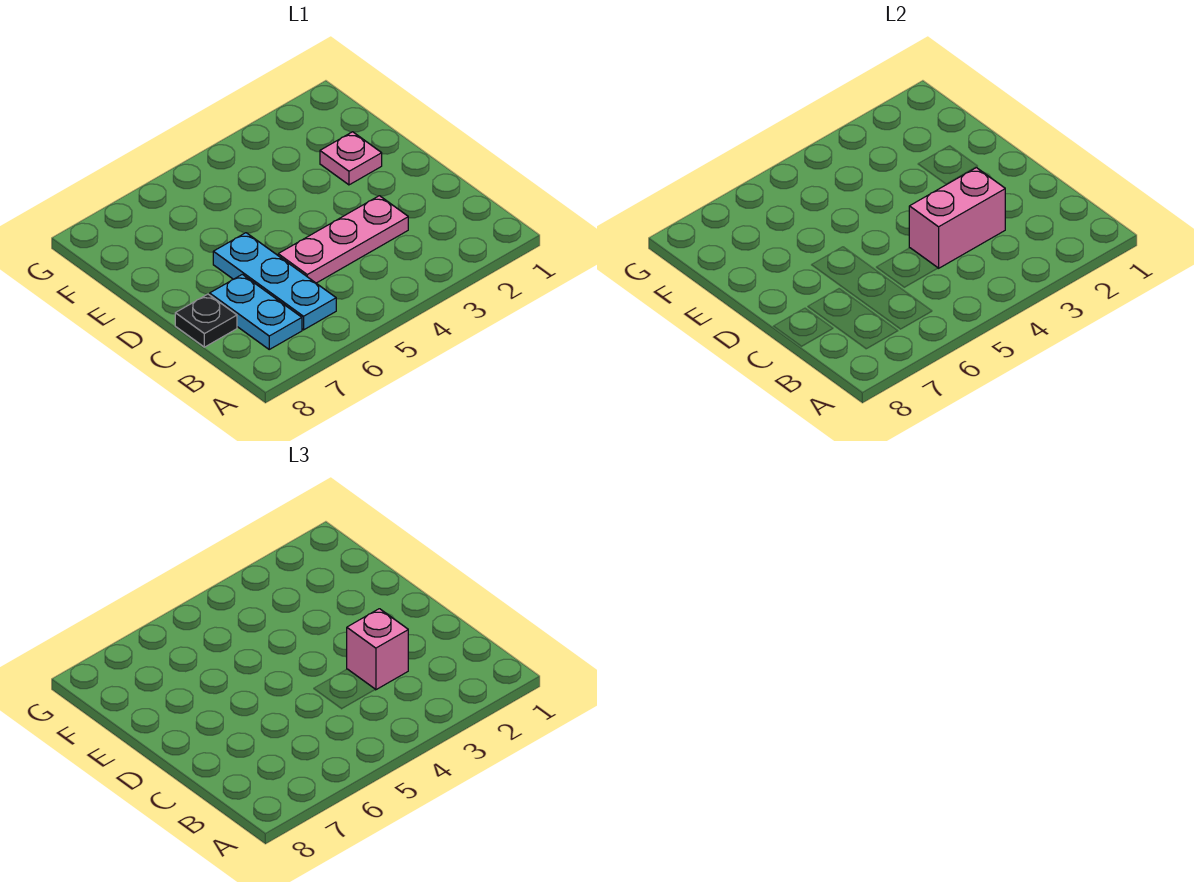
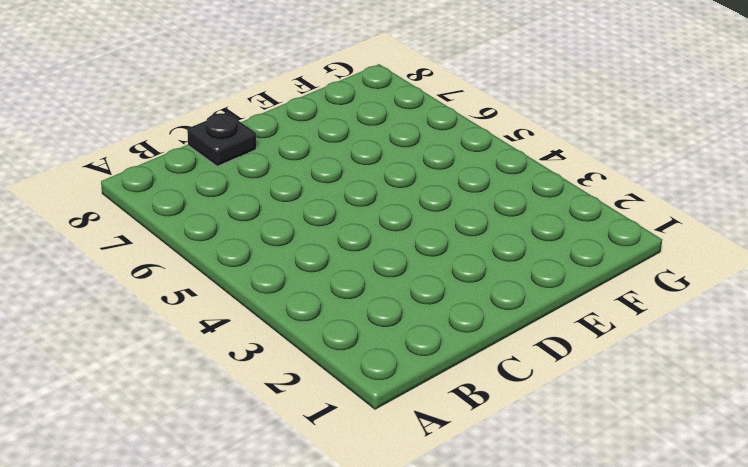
none -> cyan plate B6:D6 level 1
none -> cyan plate B7:C7 level 1

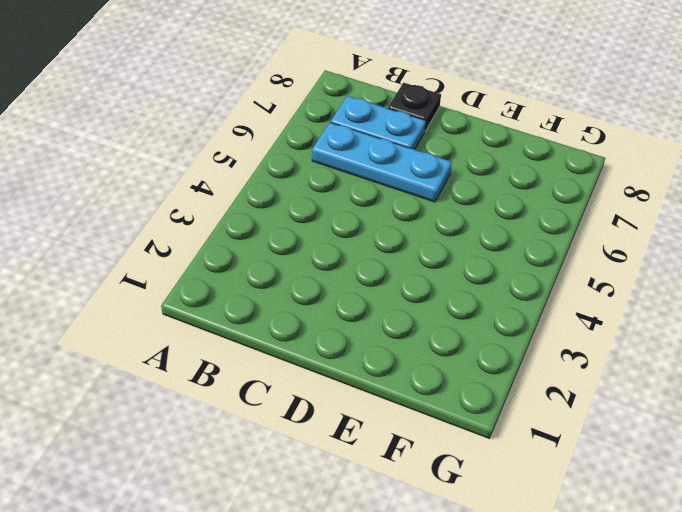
none -> pink plate C3:C5 level 1
none -> pink plate E2 level 1

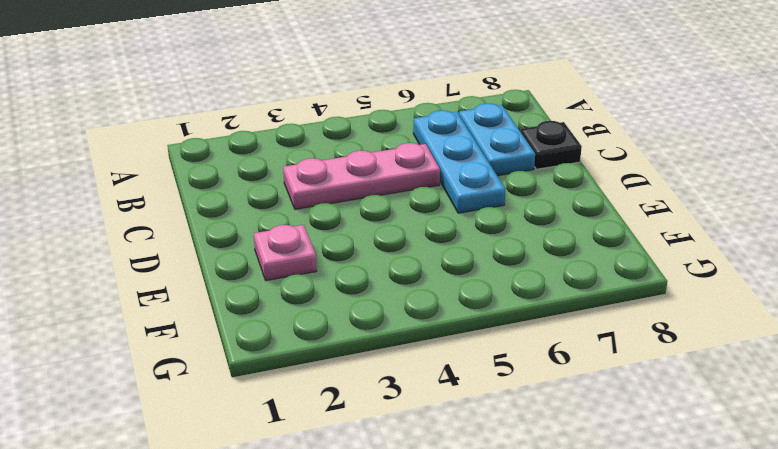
none -> pink brick C3:C4 level 2
none -> pink brick C3 level 3

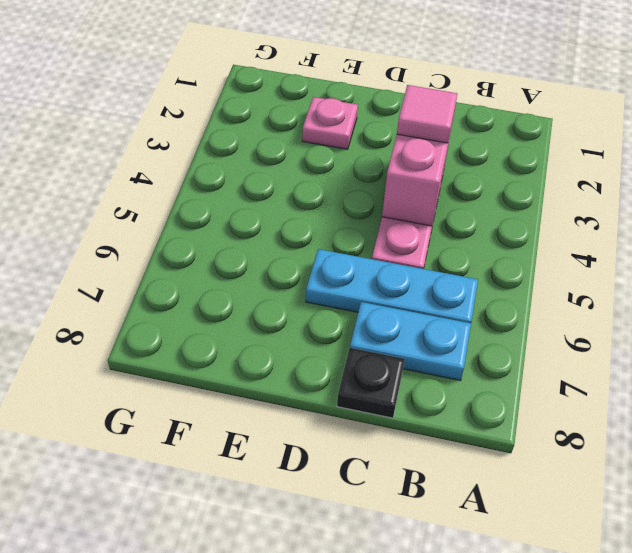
pink tile C3 level 3 -> pink brick C3 level 3

